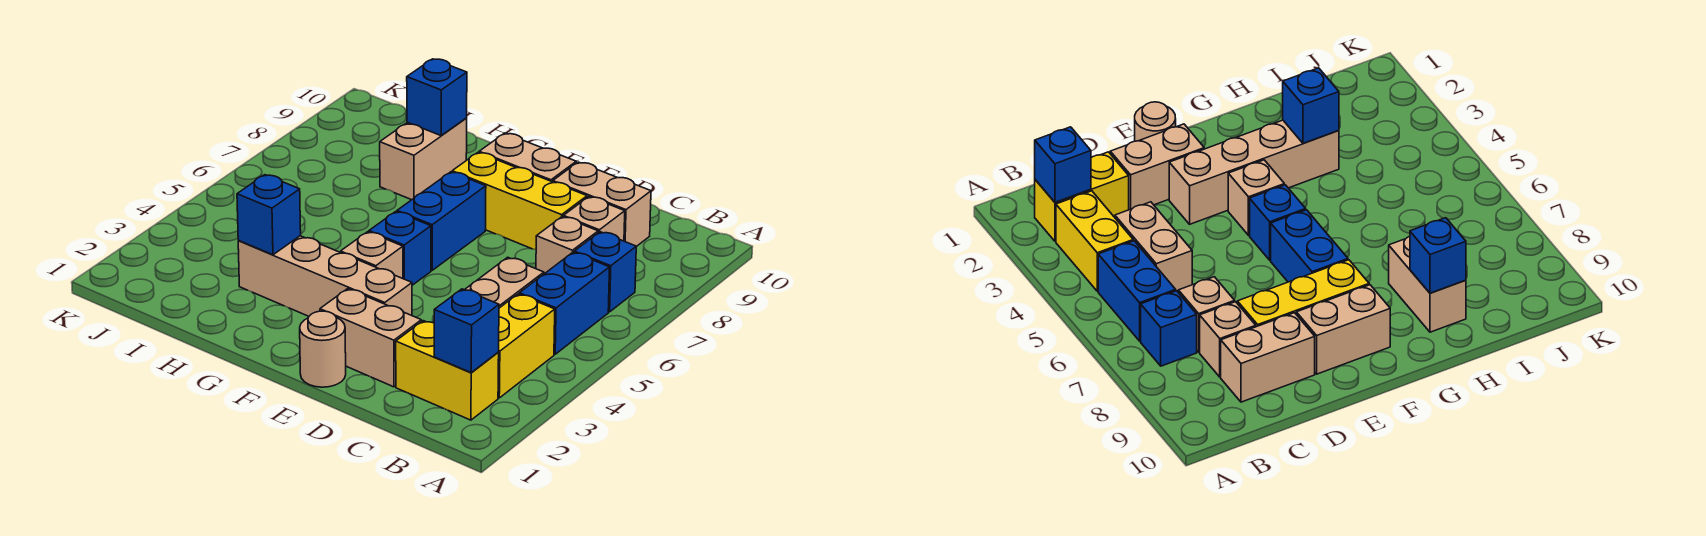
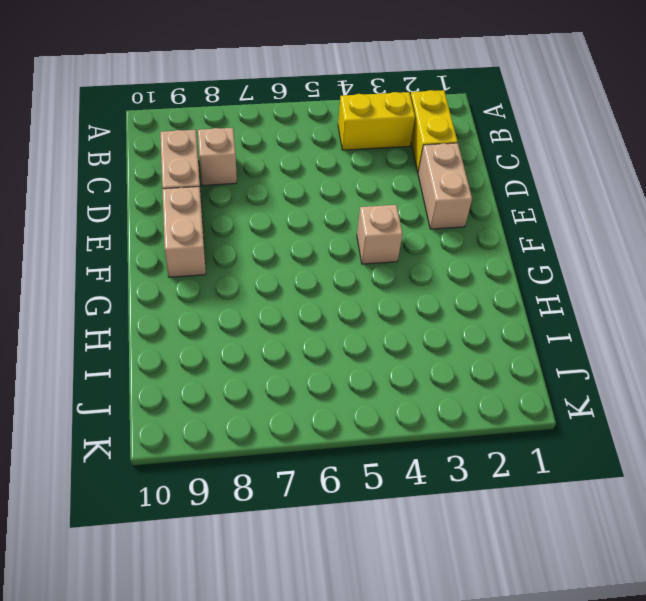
none -> blue brick B5:B6 level 1
none -> blue brick B7 level 1
none -> tan brick C4:C5 level 1

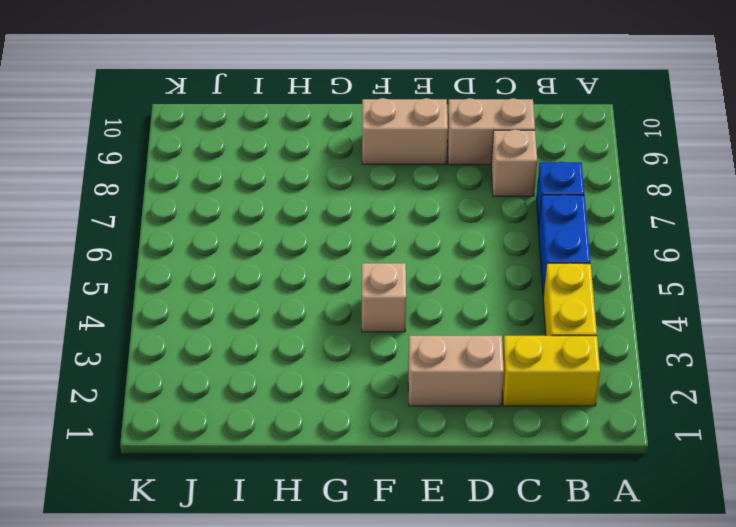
none -> tan brick C4:C5 level 1
none -> tan brick C7 level 1
none -> yellow brick D8:F8 level 1

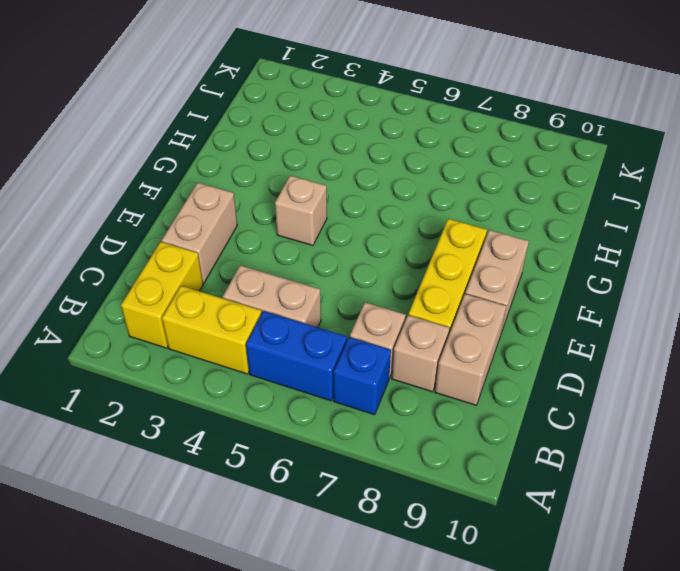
none -> tan round brick E1 level 1
none -> tan brick E3:H3 level 1
none -> blue brick F5 level 1

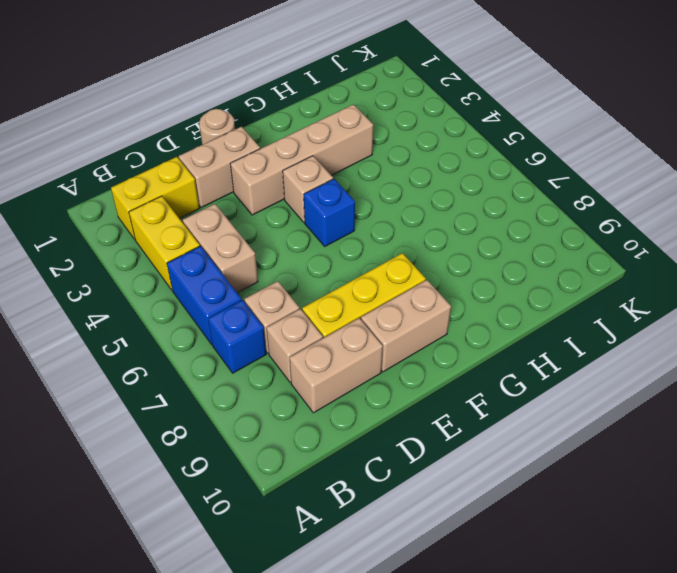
none -> blue brick F6:F7 level 1
none -> tan brick H8:H9 level 1
none -> blue brick B2 level 2

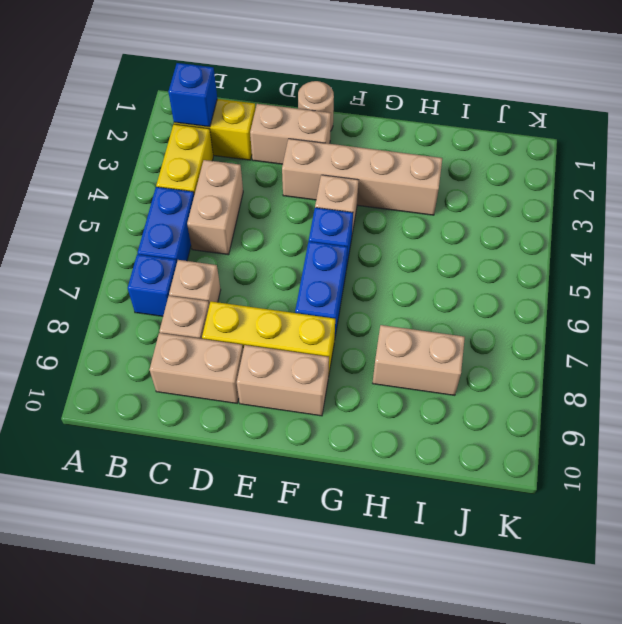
tan brick H8:I8 level 1 -> tan brick H8:H9 level 1
none -> blue brick H3 level 2
none -> blue brick H9 level 2

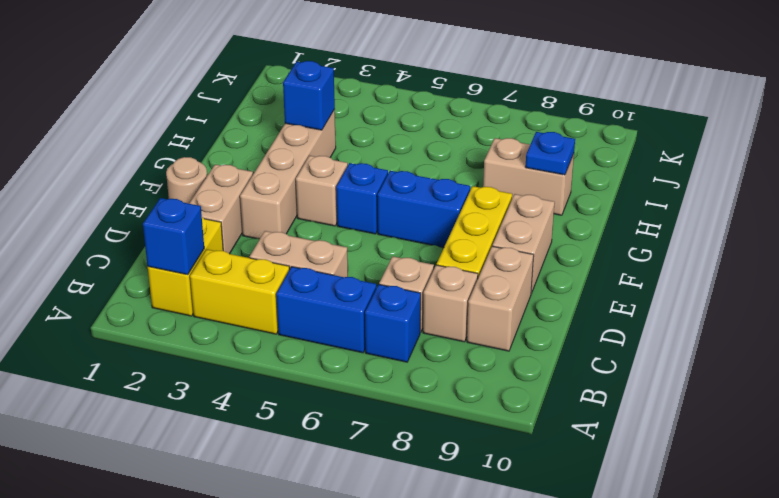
blue plate H9 level 2 -> blue brick H9 level 2

